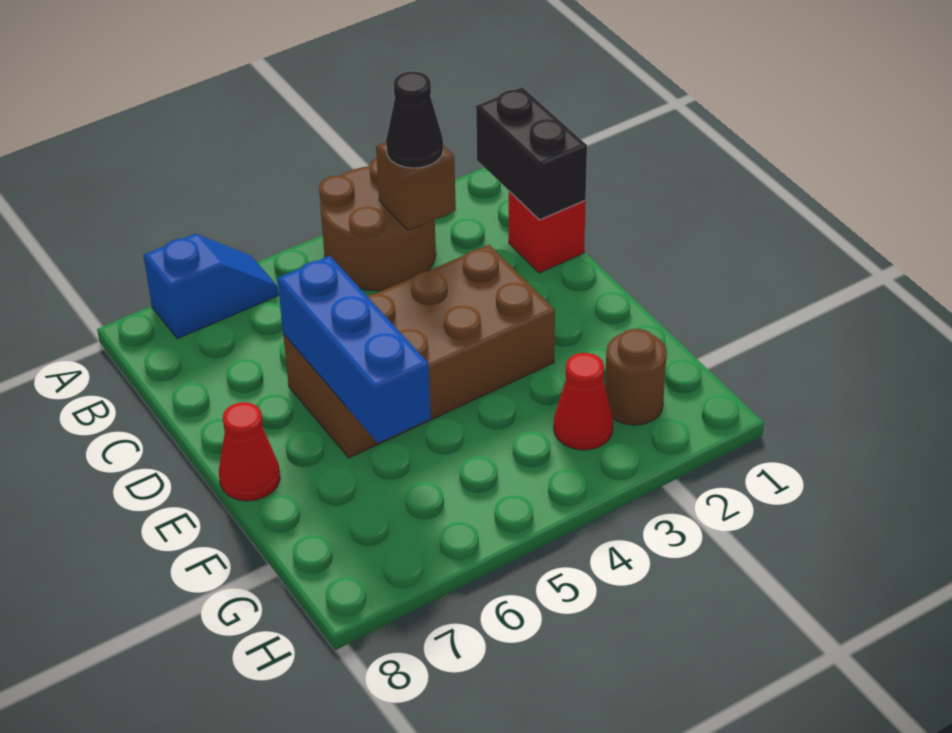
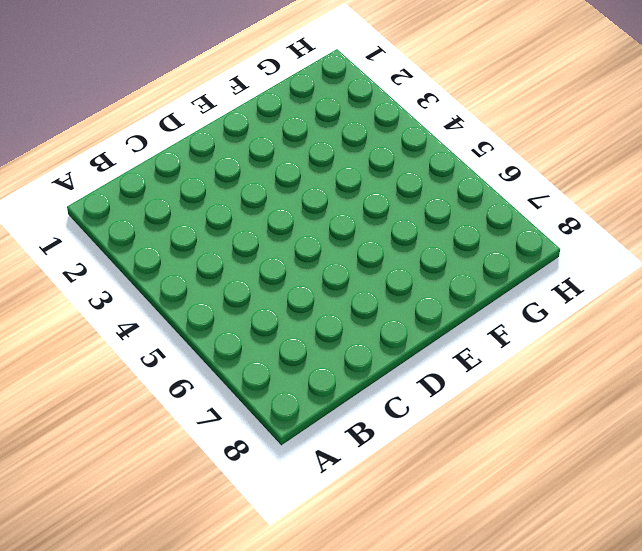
none -> brown round brick A3:B4 level 1
none -> blue slope A6:A7 level 1 top 7

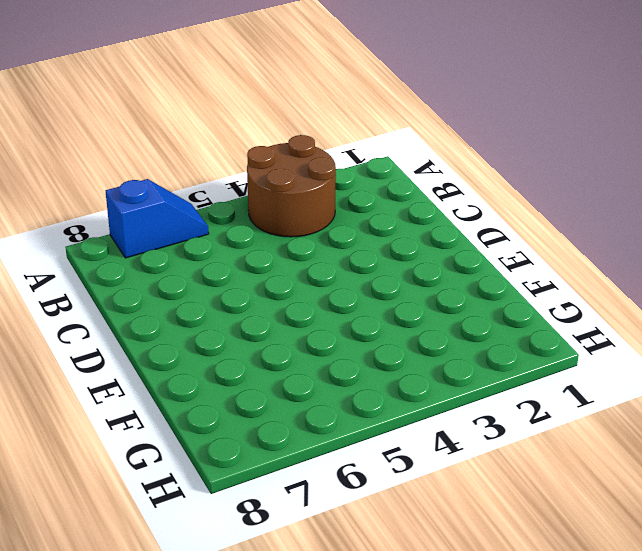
none -> red brick C1 level 1
none -> brown brick D3:E6 level 1

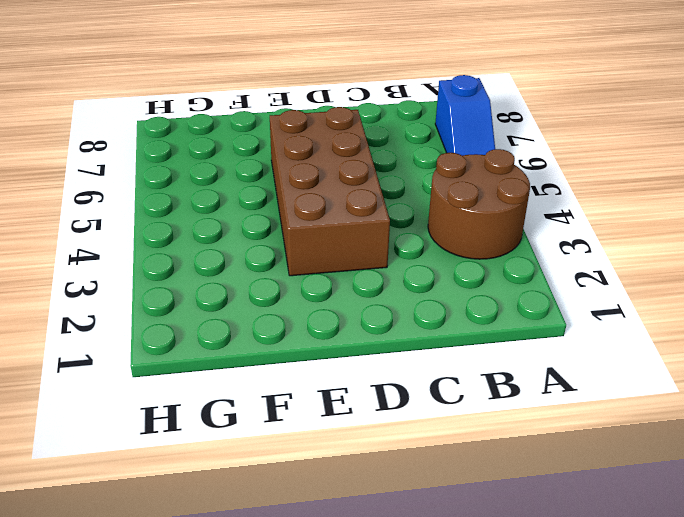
none -> red brick C1 level 1
none -> red cone E8 level 1

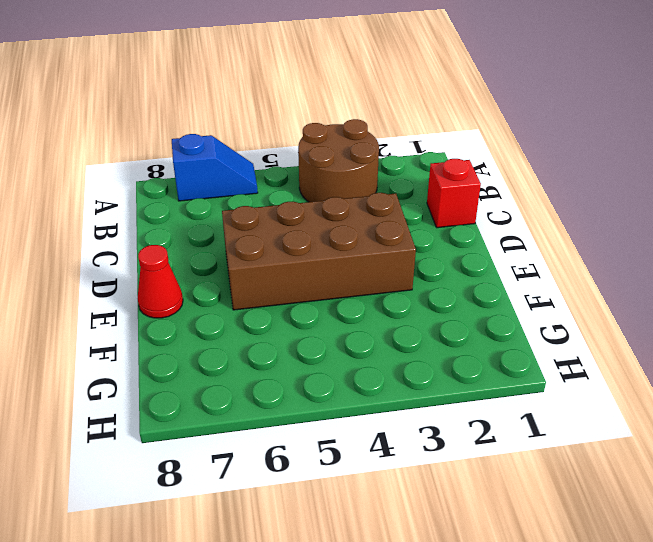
none -> brown round brick G2 level 1
none -> red cone G3 level 1

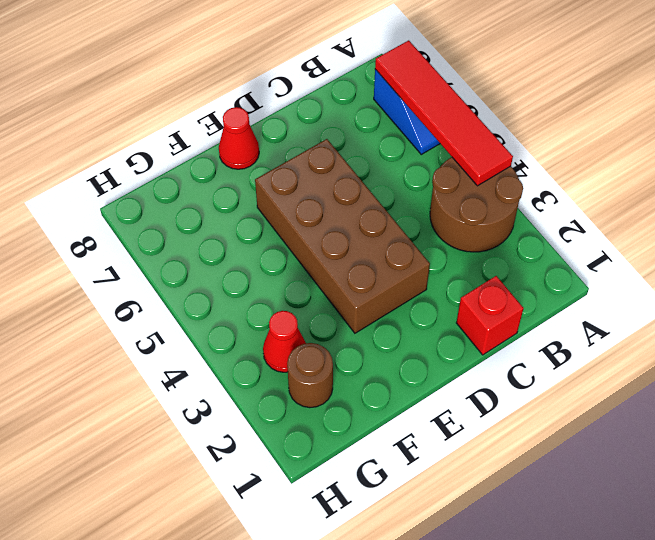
red tile A4:A7 level 2 -> none
none -> black brick B1:C1 level 2
none -> brown brick B3 level 2

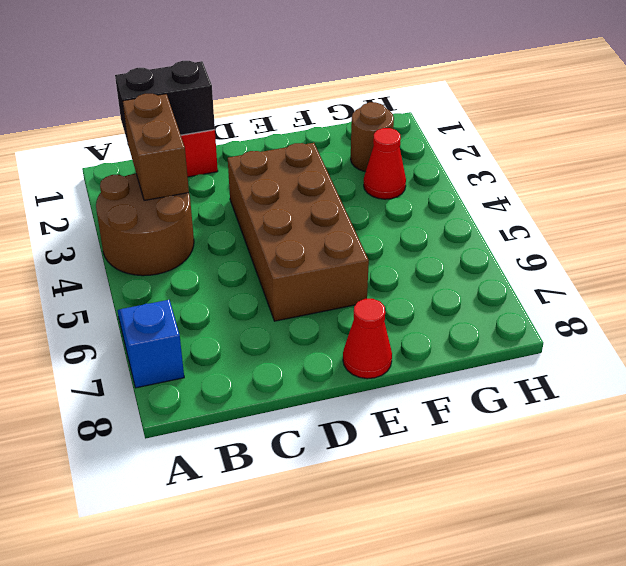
brown brick B2:B3 level 2 -> brown brick B3 level 2
none -> blue brick D6:F6 level 2
none -> black cone B3 level 3

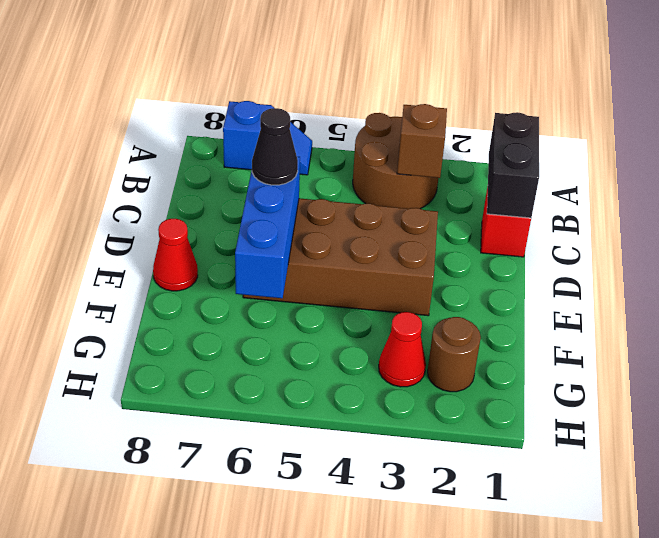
black cone D6 level 3 -> black cone B3 level 3

